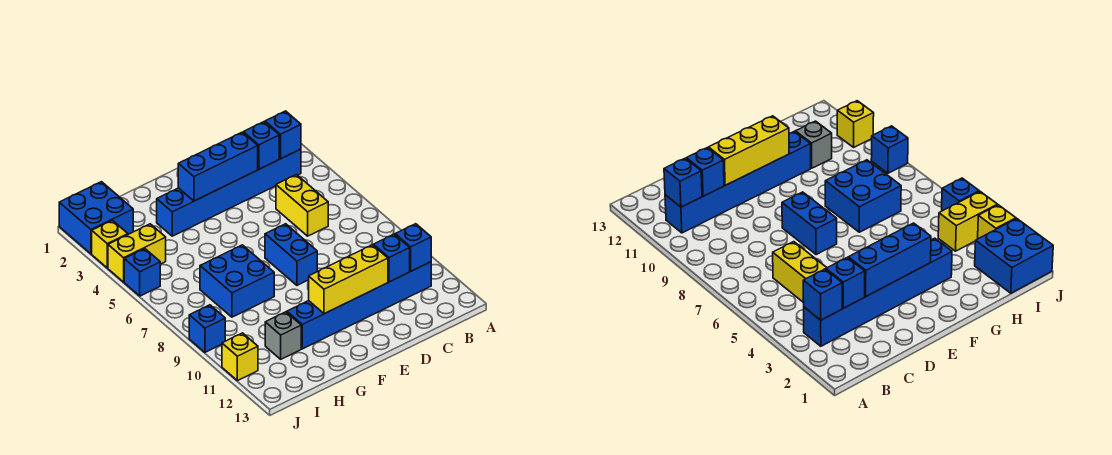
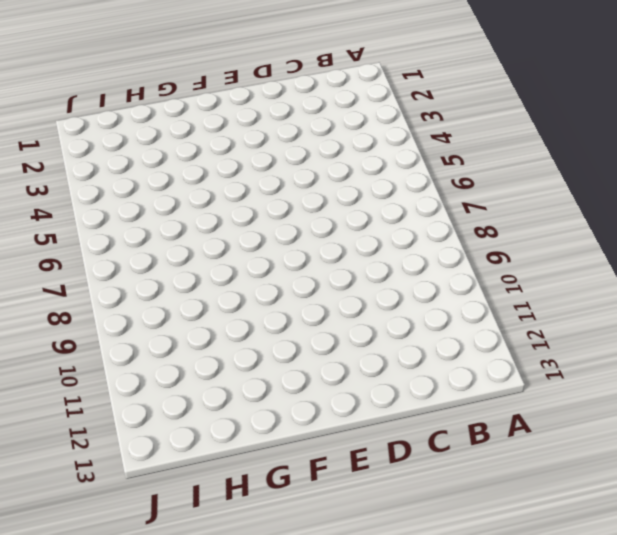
none -> blue brick B3:G3 level 1
none -> blue brick B11:G11 level 1
none -> yellow brick C5:C6 level 1

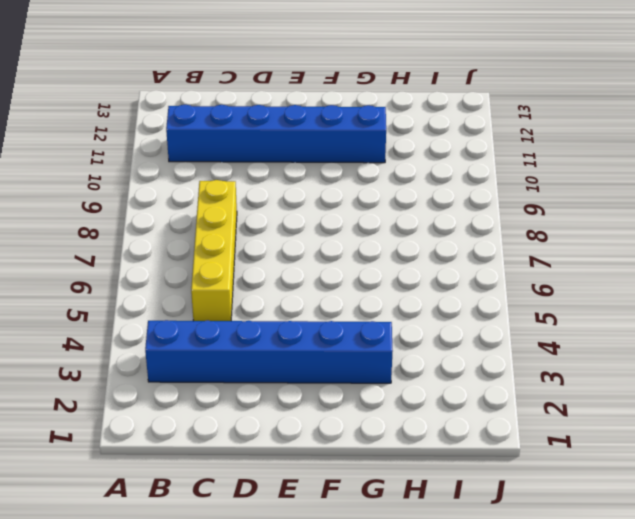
yellow brick C5:C8 level 1 -> yellow brick C5:C6 level 1
none -> blue brick E7:E8 level 1
none -> blue brick G7:H8 level 1
none -> grey brick H11 level 1

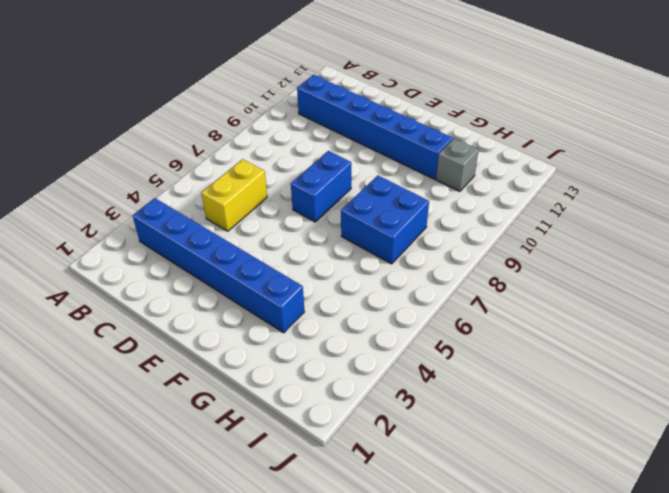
none -> blue brick I1:J2 level 1
none -> yellow brick I4:J4 level 1
none -> yellow brick J3 level 1

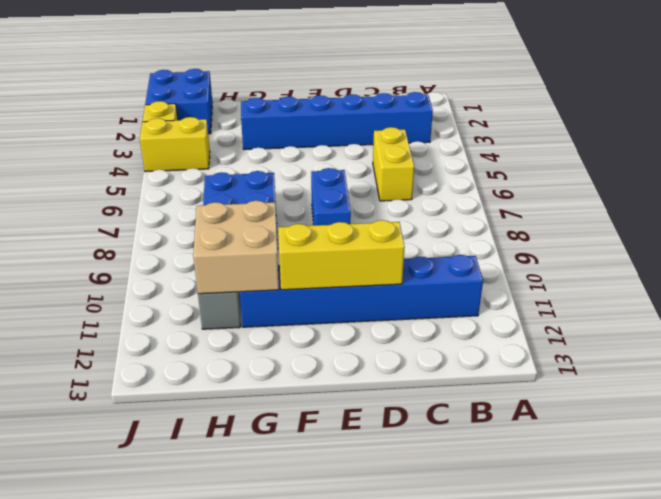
tan brick G10:H11 level 2 -> none
none -> blue brick J5 level 1
none -> blue brick J9 level 1
none -> yellow brick J11 level 1

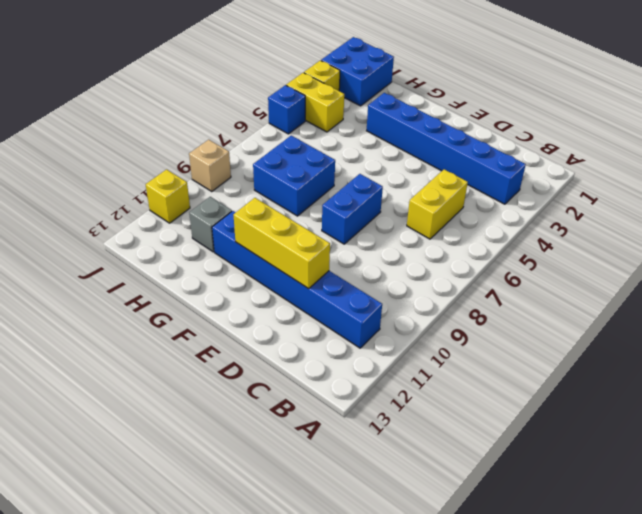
tan brick J9 level 1 -> blue brick J9 level 1
none -> blue brick B3 level 2
none -> blue brick B11 level 2
none -> blue brick C3 level 2

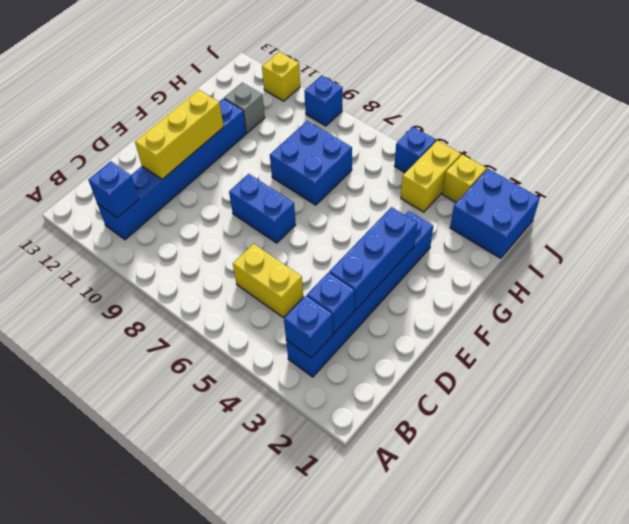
none -> blue brick C11 level 2

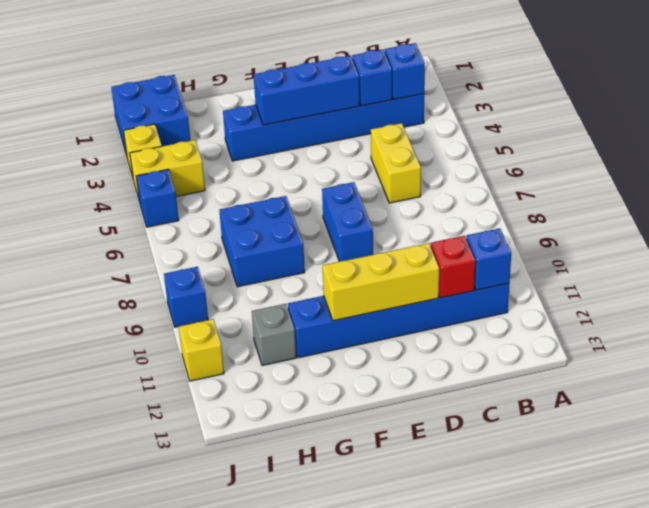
red brick C11 level 2 -> blue brick C11 level 2

